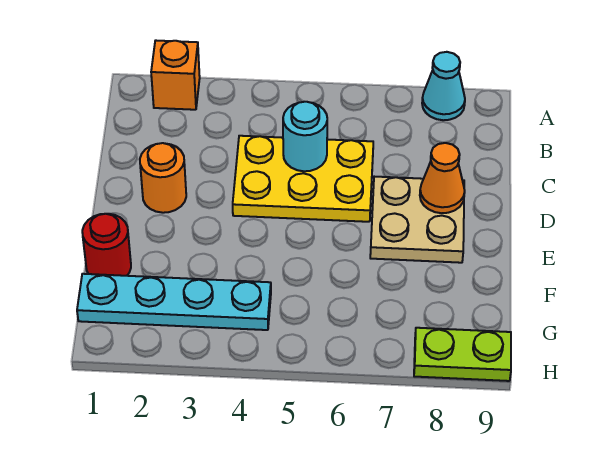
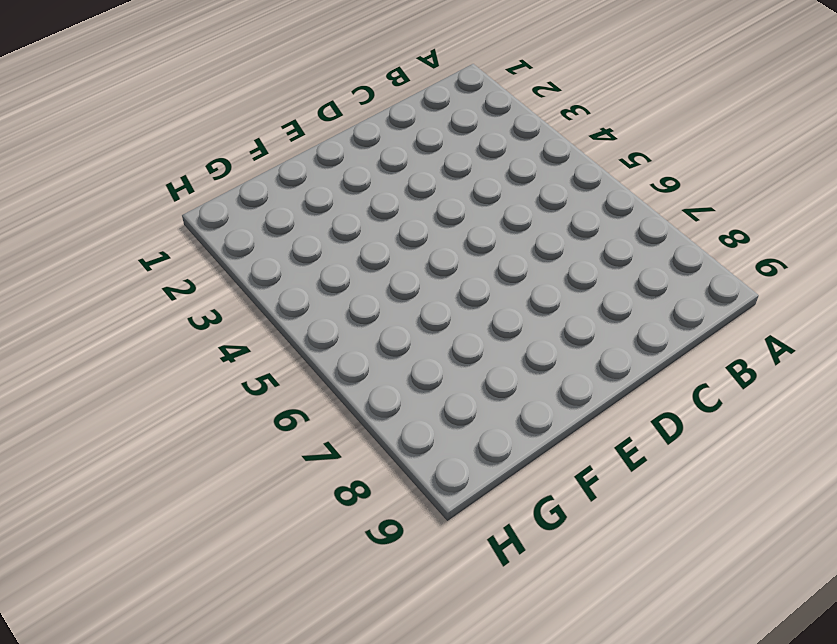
none -> orange brick A2 level 1
none -> cyan cone A8 level 1

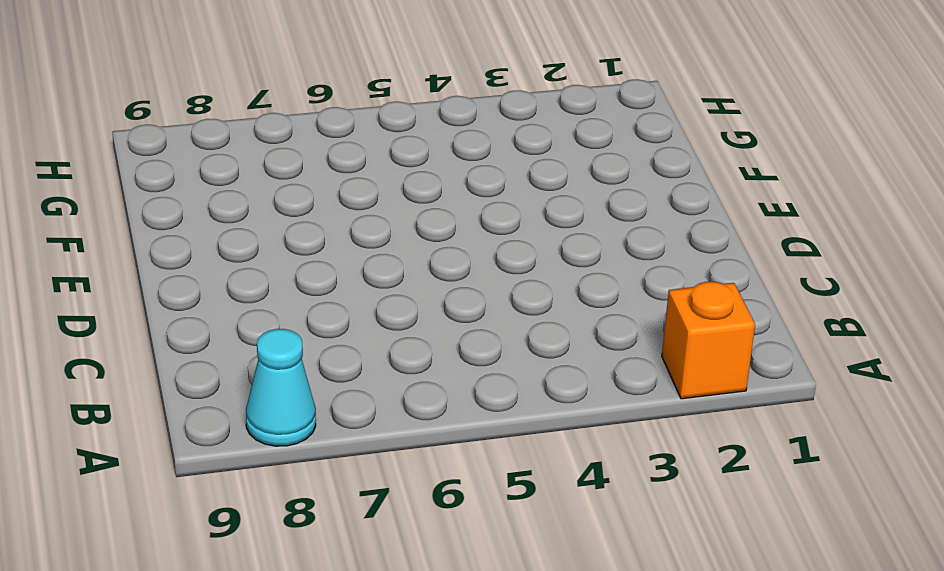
none -> yellow plate C4:D6 level 1
none -> orange round brick D2 level 1

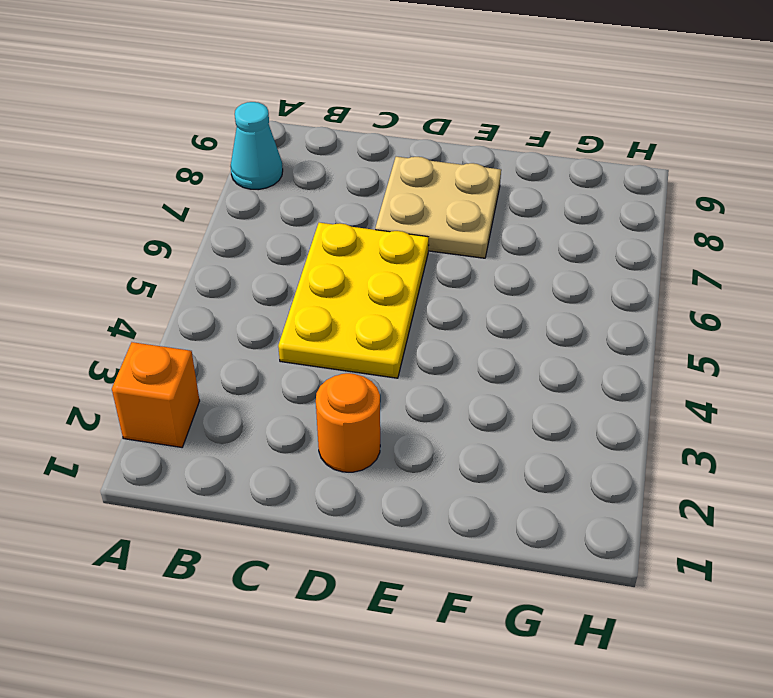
none -> red round brick F1 level 1
none -> cyan plate G1:G4 level 1

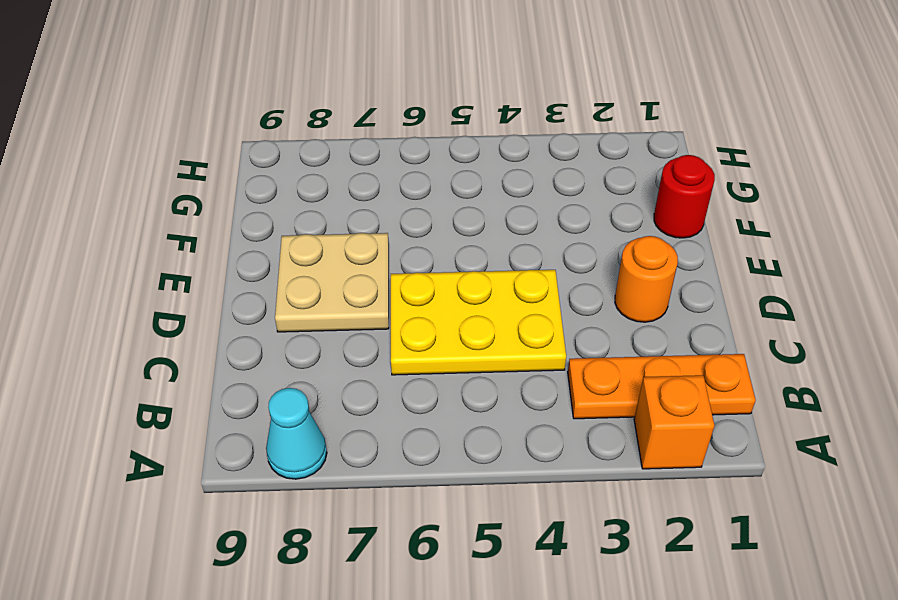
orange plate B1:B3 level 1 -> none
none -> cyan plate G1:G4 level 1
none -> lime plate H8:H9 level 1

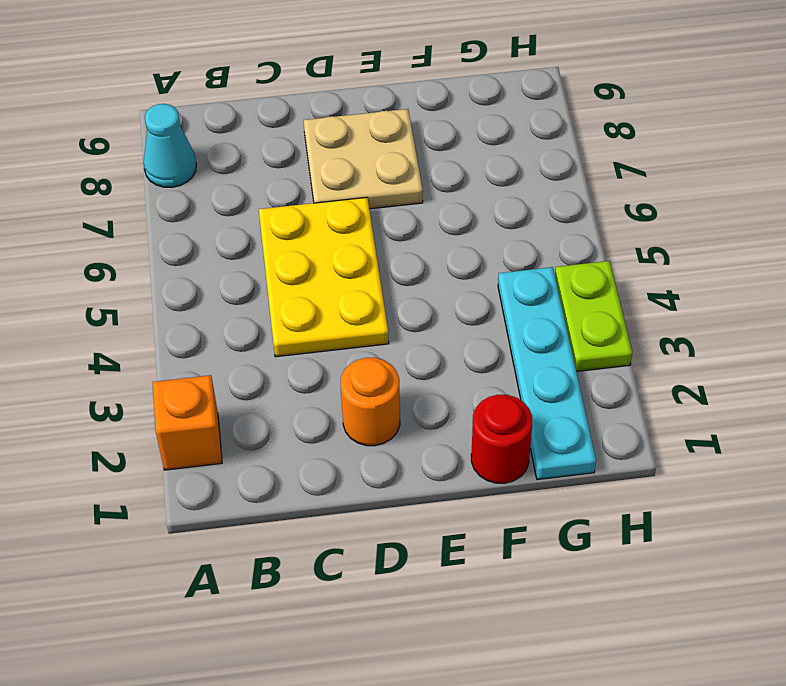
lime plate H3:H4 level 1 -> lime plate H8:H9 level 1
none -> cyan round brick C5 level 2
none -> orange cone D8 level 2

